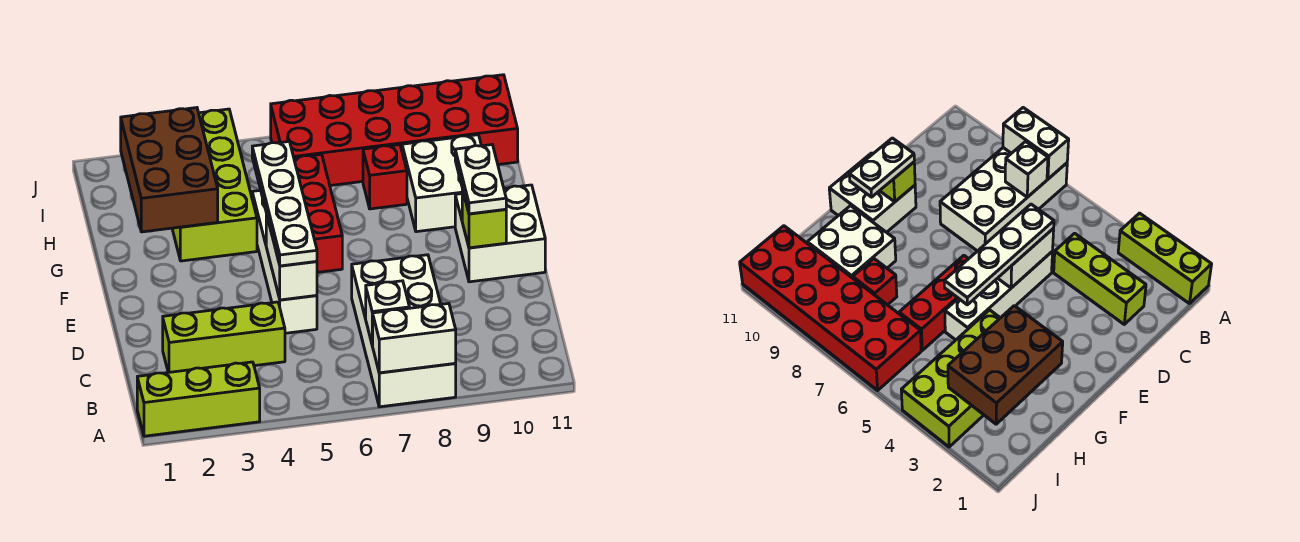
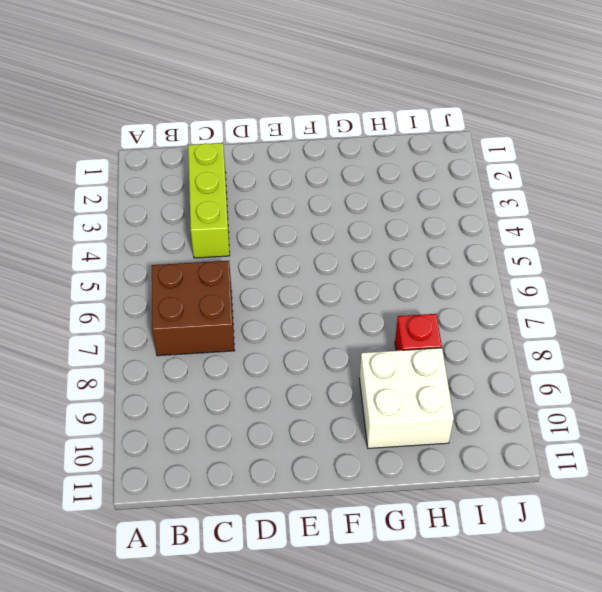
brown brick B6:C7 level 1 -> white brick A7:D8 level 1
none -> lime brick A1:A3 level 1
none -> white brick D5:G5 level 1
none -> white brick E10:F11 level 1

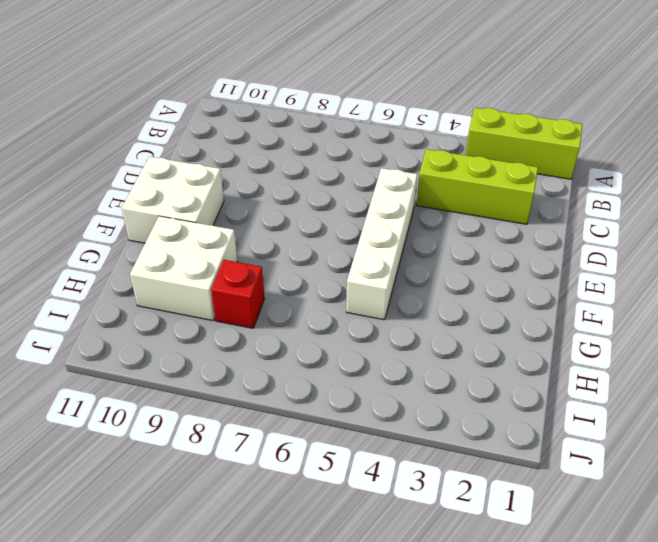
none -> white brick A7:D8 level 1
none -> red brick F6:H6 level 1
none -> lime brick G3:J4 level 1

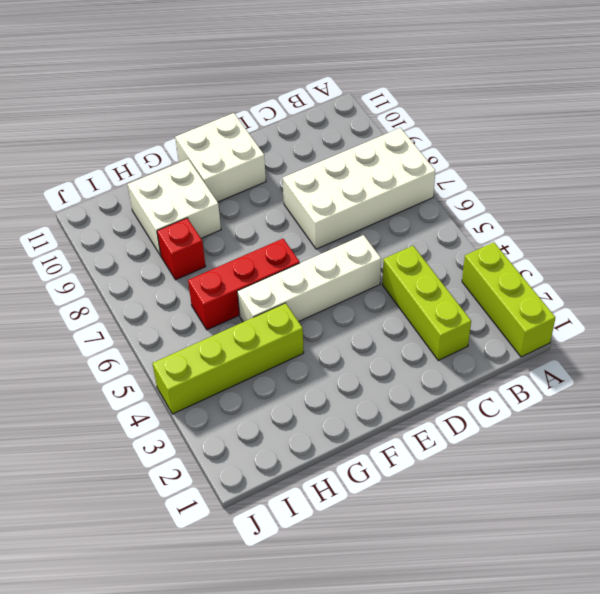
lime brick G4:J4 level 1 -> lime brick G3:J4 level 1
none -> red brick I6:J11 level 1
none -> white brick A7:A8 level 2
none -> white brick B7 level 2

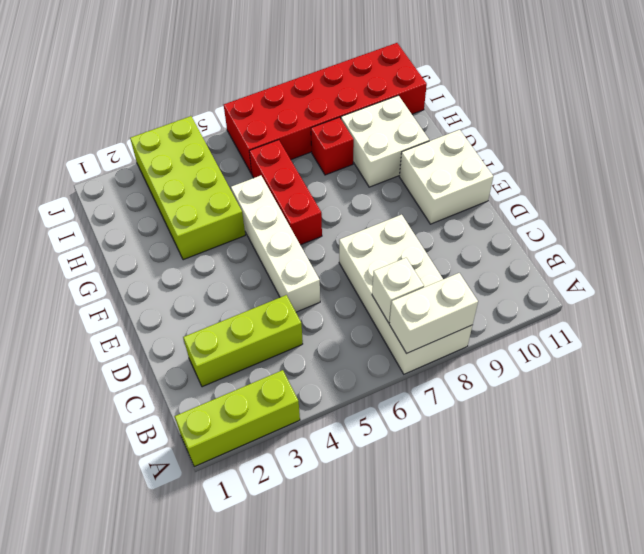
none -> white brick D5:E5 level 2
none -> lime brick E10 level 2
none -> brown brick G2:I3 level 2

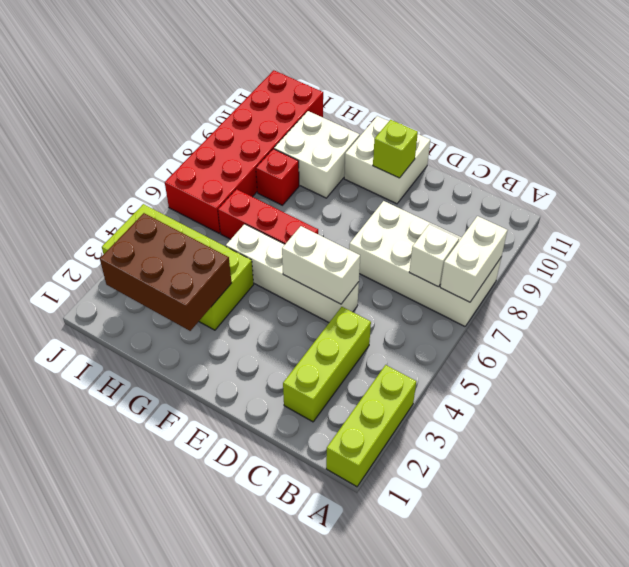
none -> white plate D5:G5 level 3
none -> white plate E10:F10 level 3

